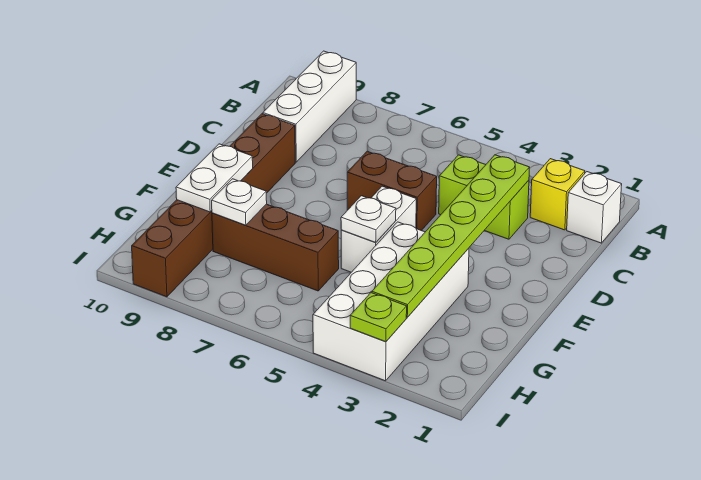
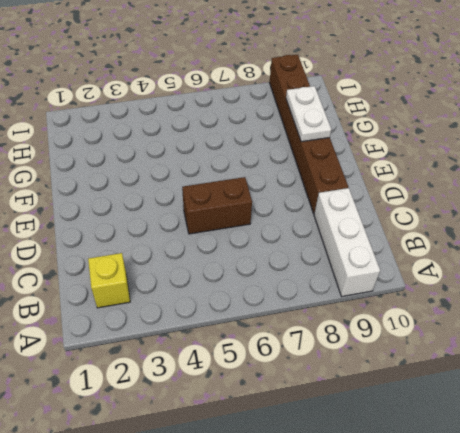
none -> white brick B1 level 1
none -> lime brick C3:C4 level 1
none -> white brick E5:F5 level 1

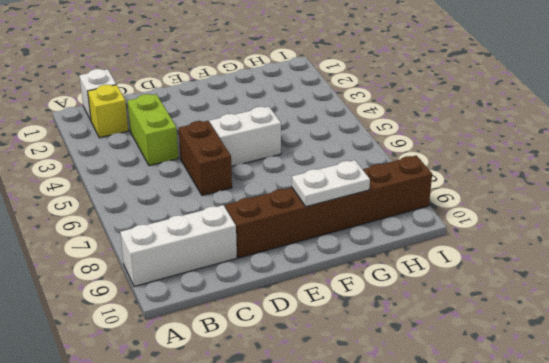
none -> white brick F3:I4 level 1
none -> brown brick G6:G8 level 1
none -> lime plate C3:H3 level 2

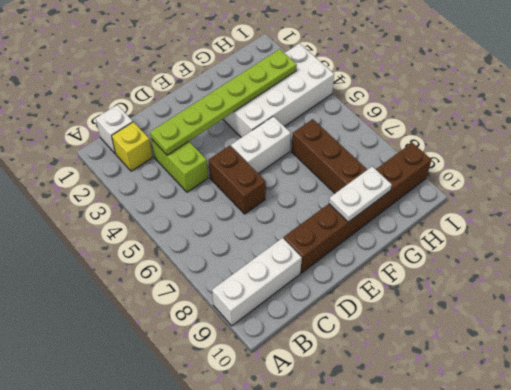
none -> white plate F5 level 2
none -> white plate G8 level 2
none -> lime plate I3 level 2

